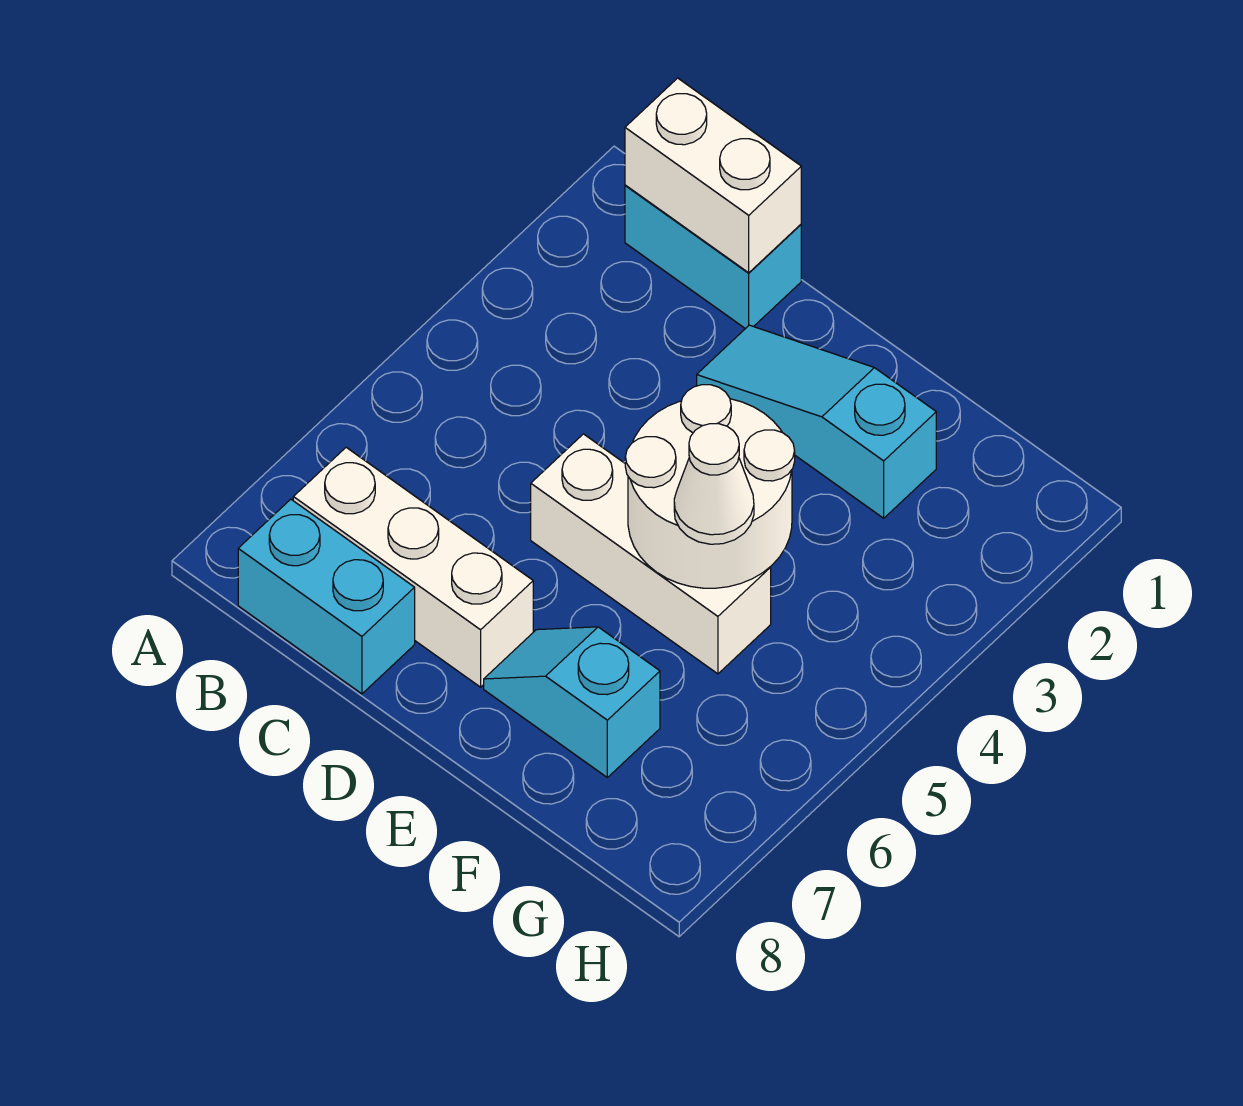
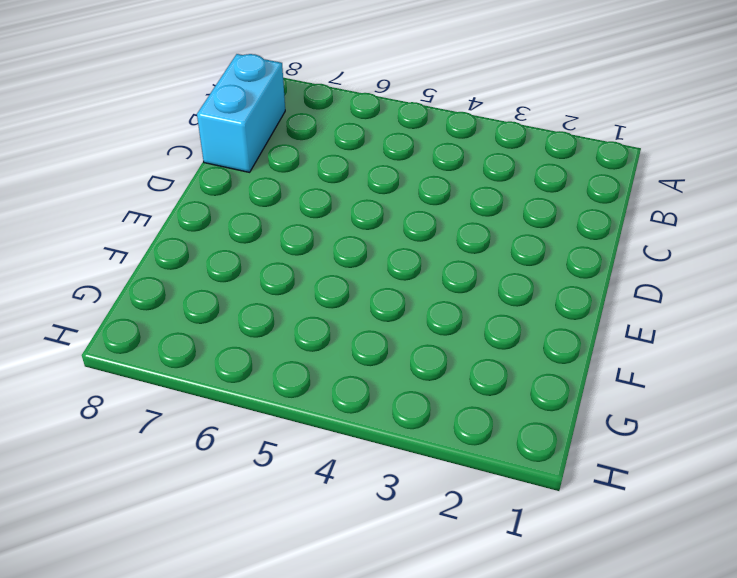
none -> cyan brick B1:C1 level 1
none -> white brick B7:D7 level 1

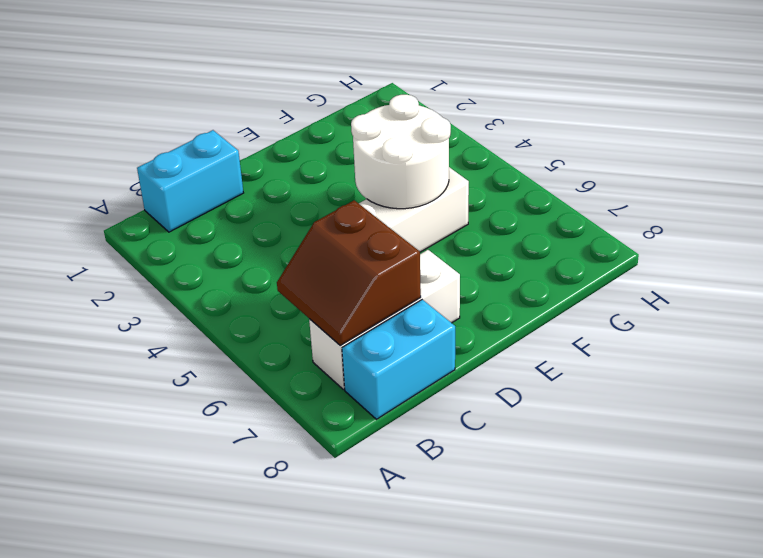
brown slope B6:C7 level 2 top C -> none
none -> cyan slope D2:F2 level 1 top F
none -> cyan slope E7:F7 level 1 top F

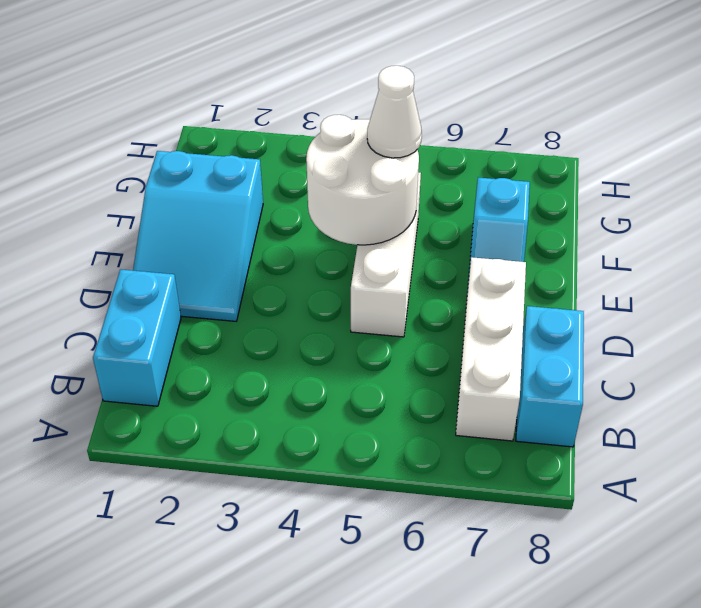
cyan slope D1:F2 level 1 top F -> cyan slope D2:F2 level 1 top F
none -> white brick B1:C1 level 2

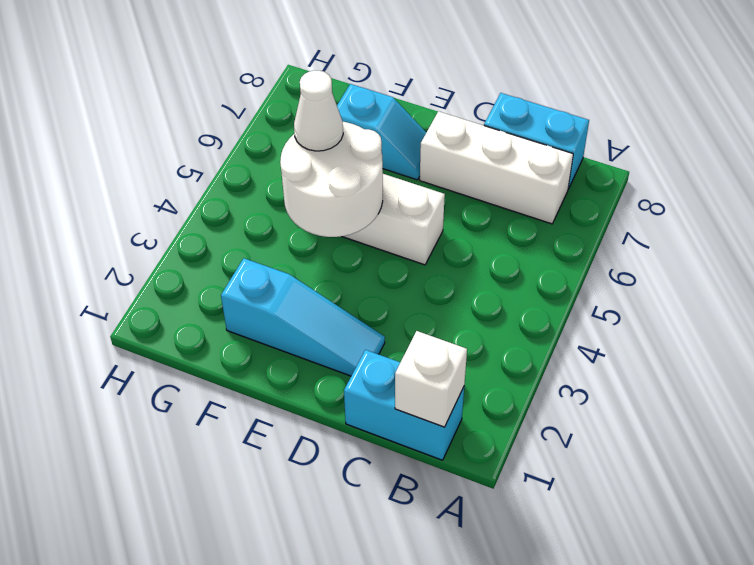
white brick B1 level 2 -> white brick B1:C1 level 2

